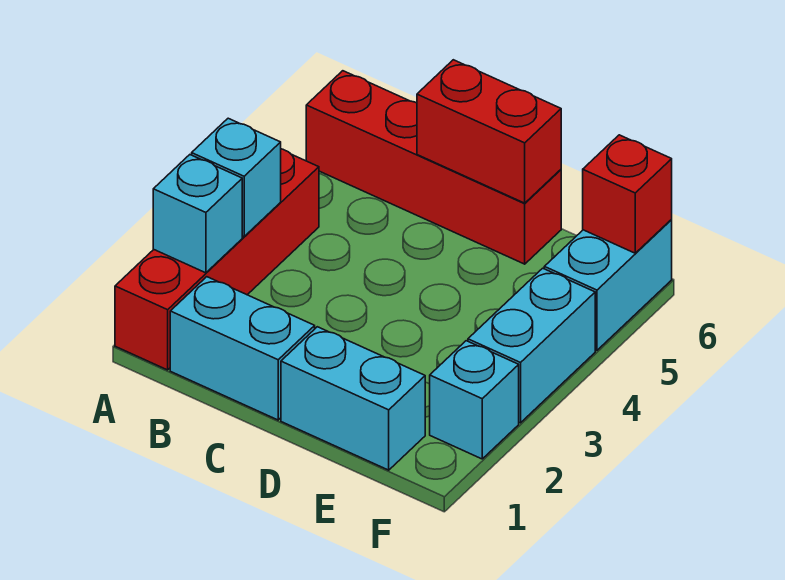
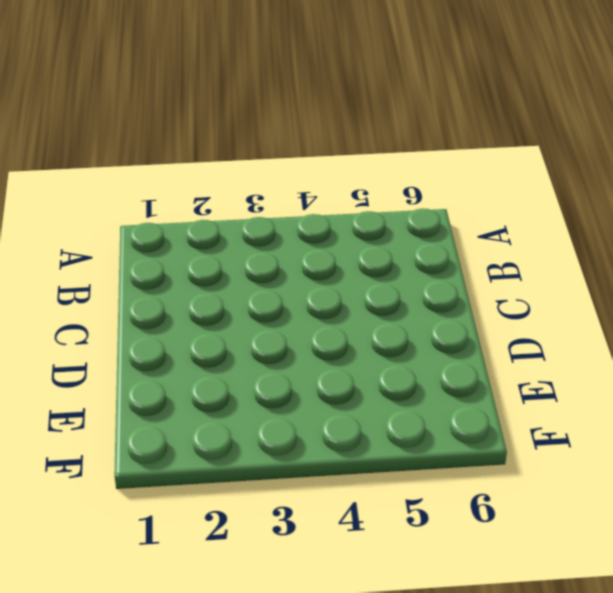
none -> red brick A1:A4 level 1
none -> red brick A6:D6 level 1

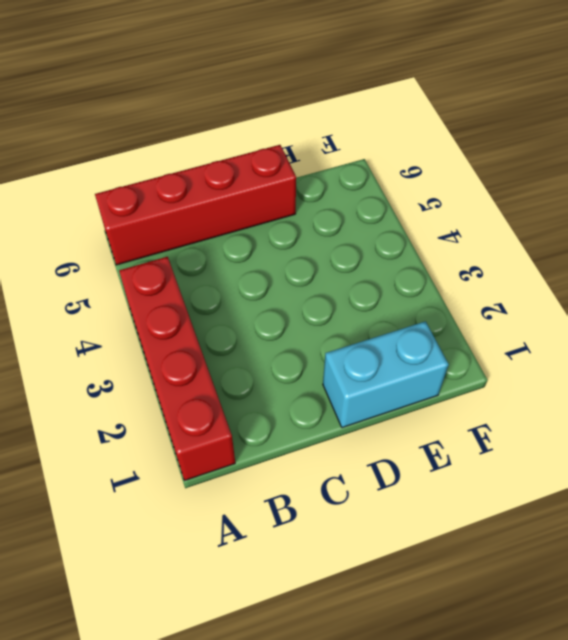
none -> cyan brick B1:C1 level 1
none -> cyan brick F2 level 1

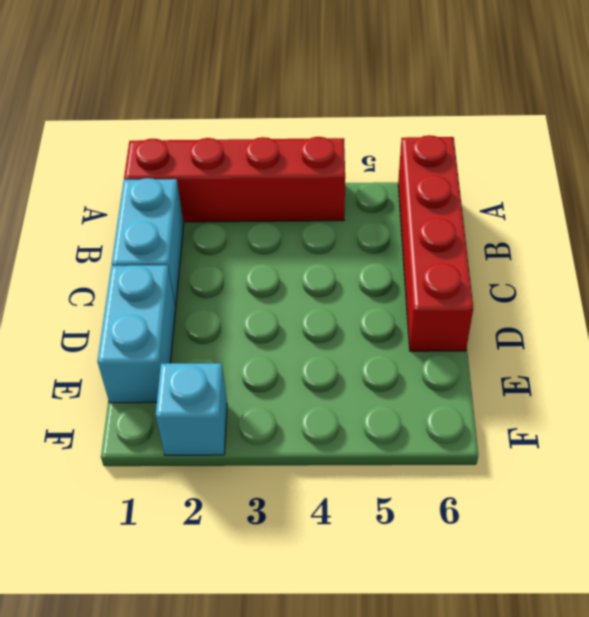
none -> cyan brick F3:F4 level 1
none -> cyan brick F5:F6 level 1

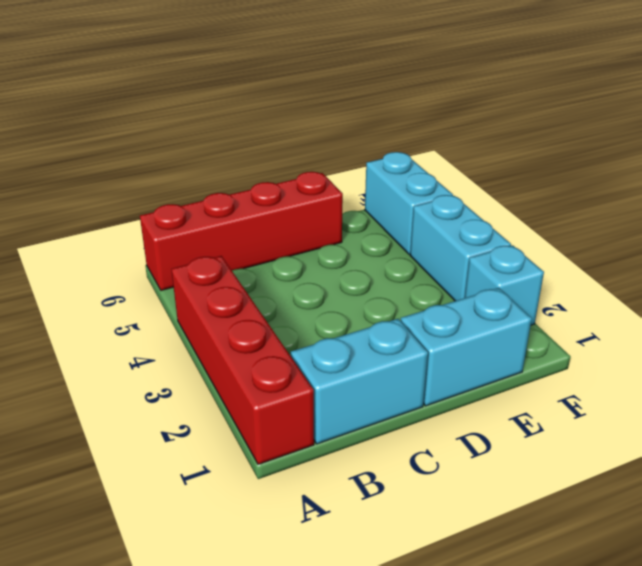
none -> cyan brick A2 level 2
none -> cyan brick A3 level 2

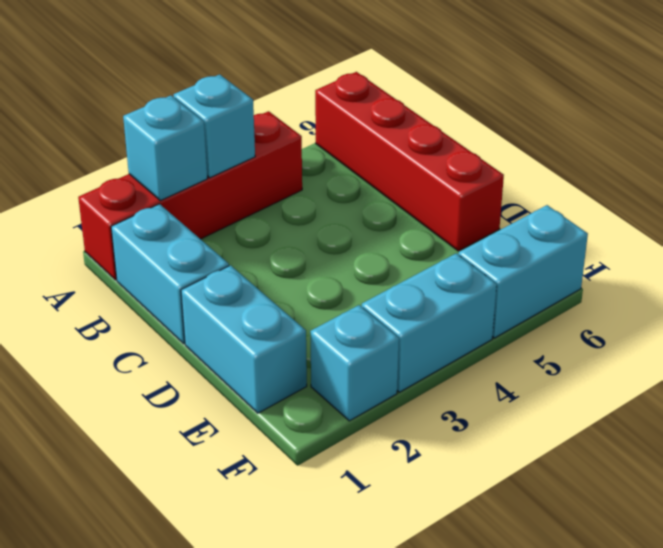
none -> red brick C6:D6 level 2
none -> red brick F6 level 2

